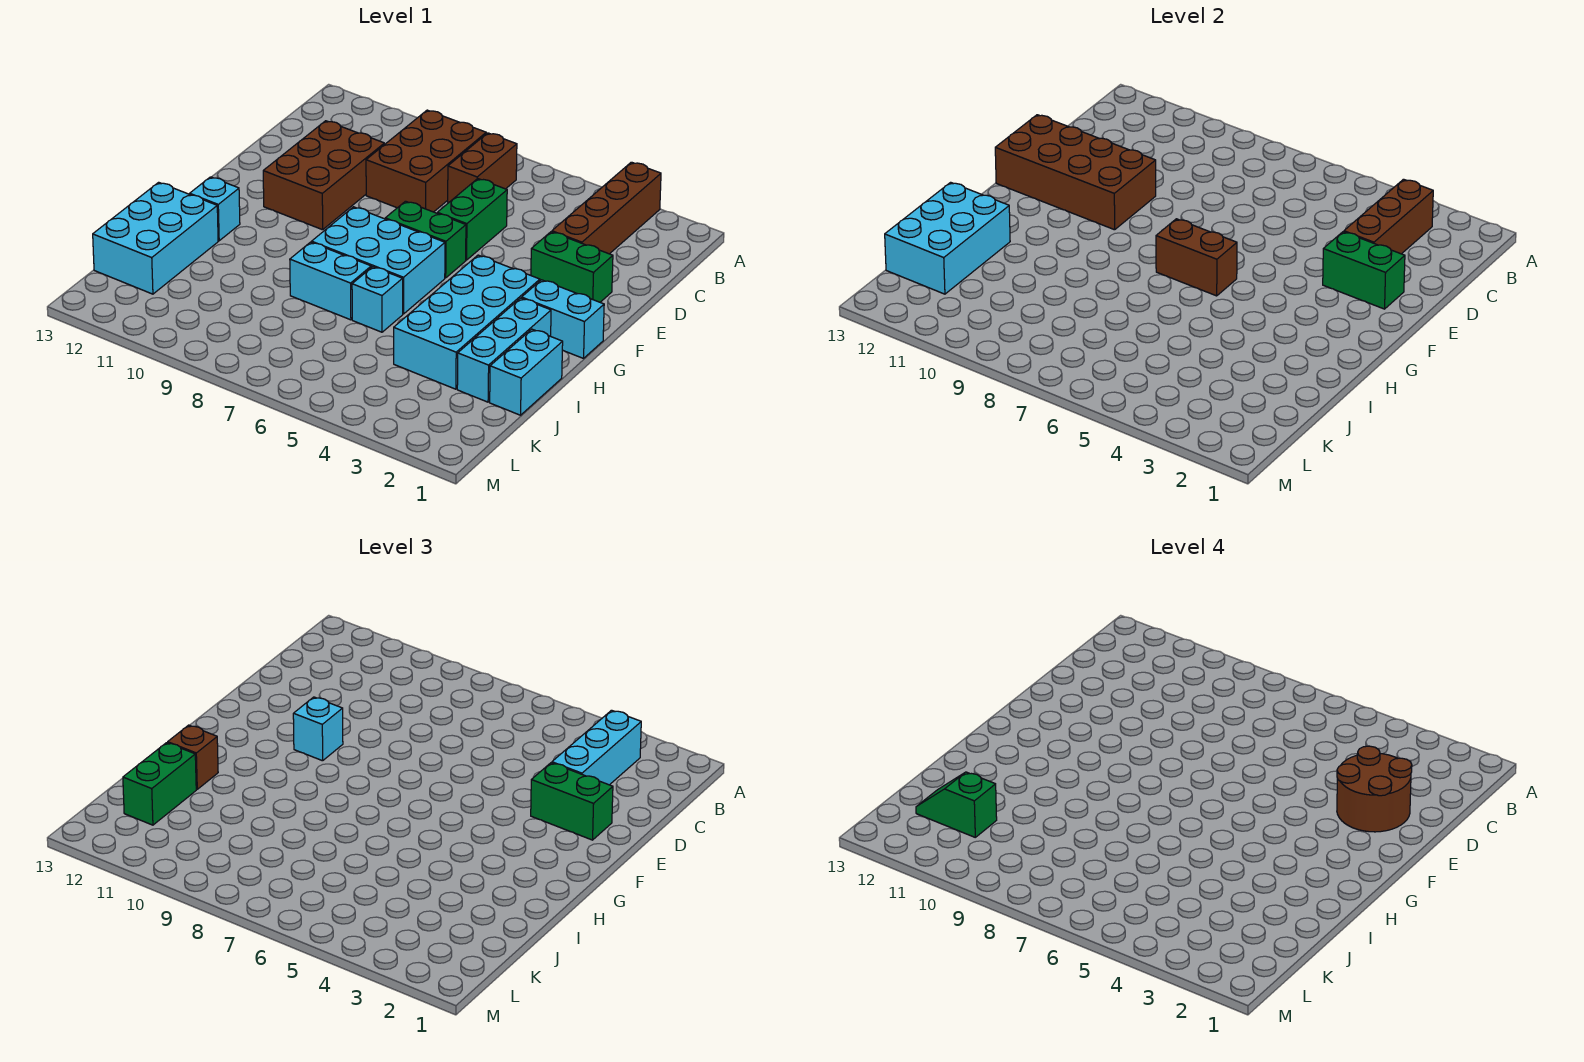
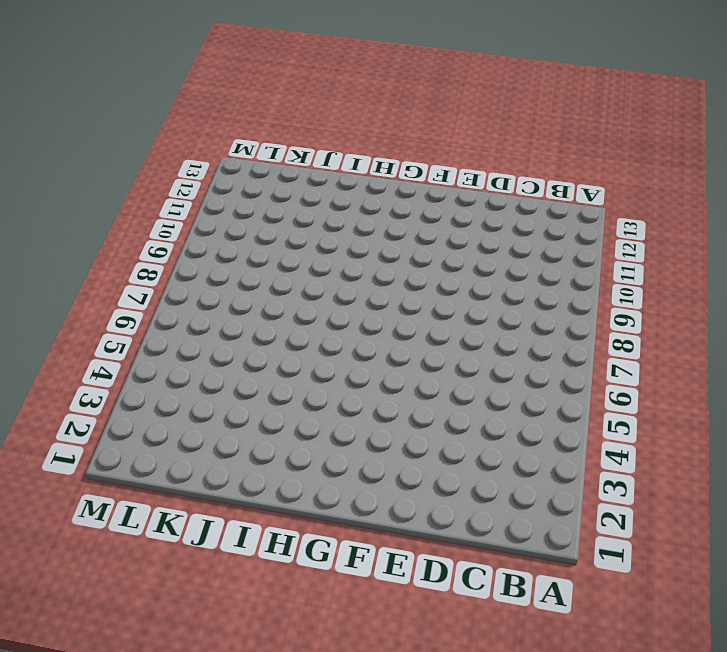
none -> brown brick A3:D3 level 1
none -> brown brick B7:C7 level 1
none -> brown brick B8:D9 level 1

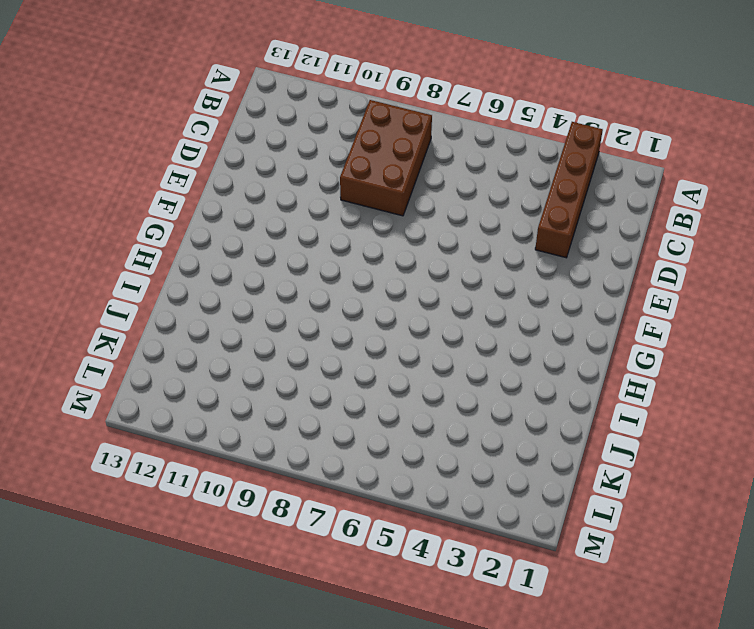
none -> brown brick B7:C7 level 1
none -> green brick D6:E6 level 1
none -> brown brick D10:F11 level 1

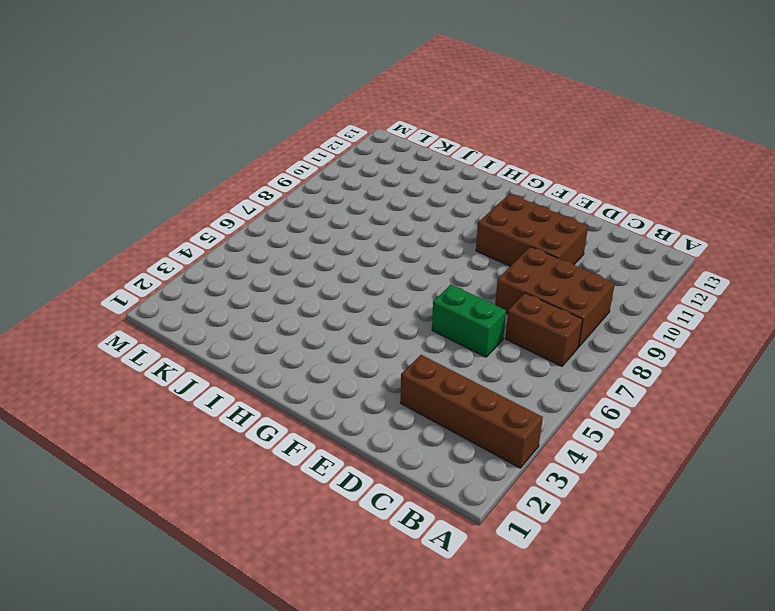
none -> green brick E2:E3 level 1
none -> green brick F6:F7 level 1
none -> cyan brick G1:G2 level 1

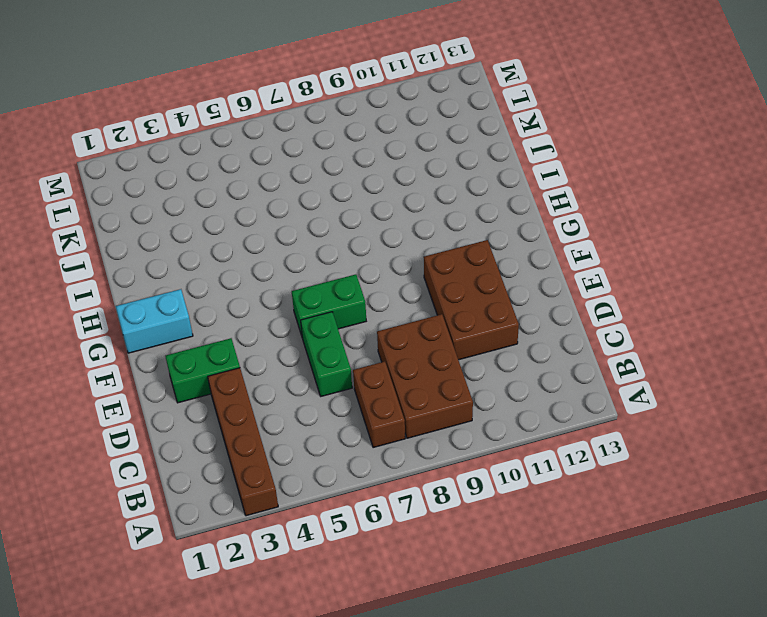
none -> cyan brick G3:J4 level 1
none -> cyan brick G6:H8 level 1
none -> cyan brick H2:J2 level 1

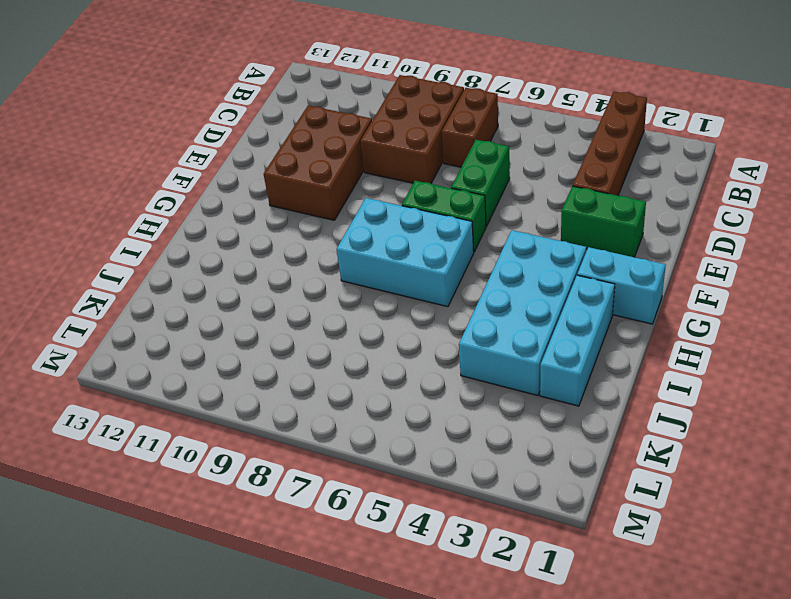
none -> cyan brick H12 level 1
none -> cyan brick I1:J1 level 1
none -> cyan brick I6 level 1

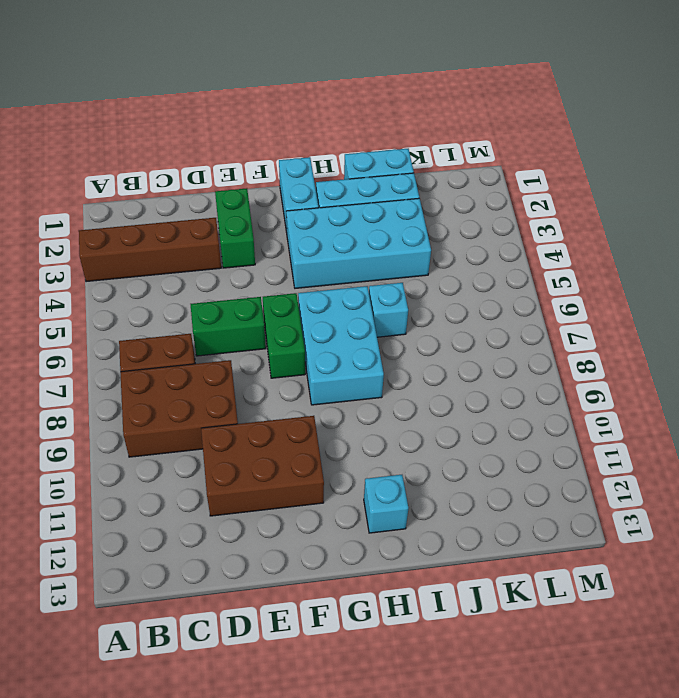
none -> cyan brick I7:I8 level 1
none -> cyan brick I12:K13 level 1
none -> brown brick B3:D3 level 2

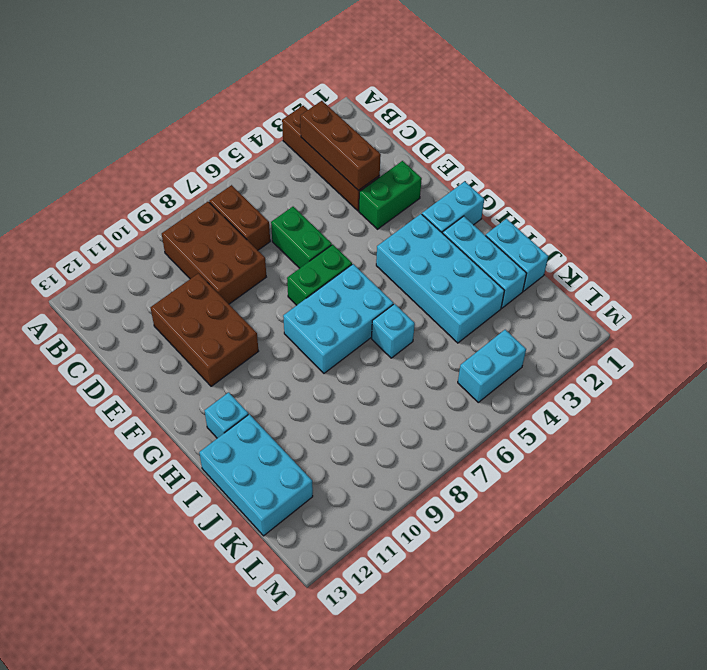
cyan brick L4:L5 level 1 -> cyan brick I7:I8 level 1
none -> green brick E2:E3 level 2
none -> brown brick E10:F13 level 2
none -> brown brick G6:G7 level 2

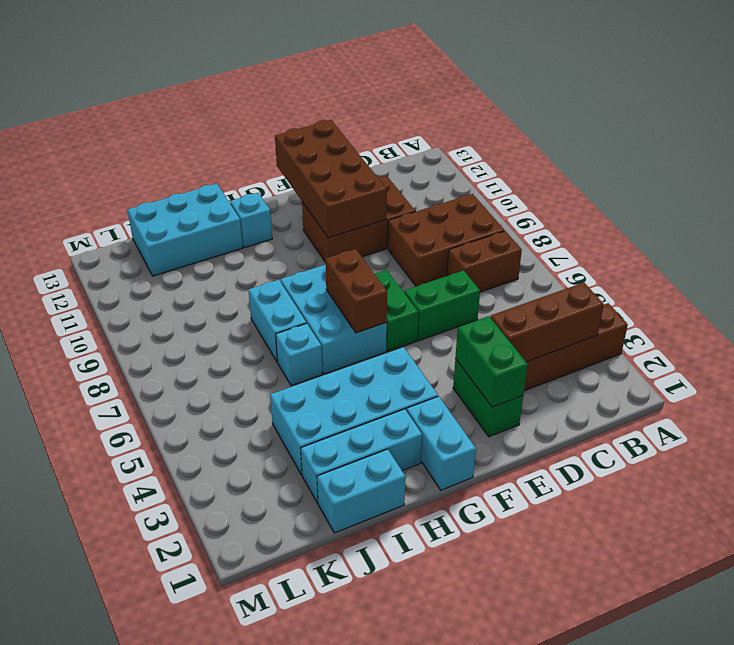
none -> cyan brick I12:K13 level 2
none -> cyan brick B3:D3 level 3
none -> green brick E2:E3 level 3

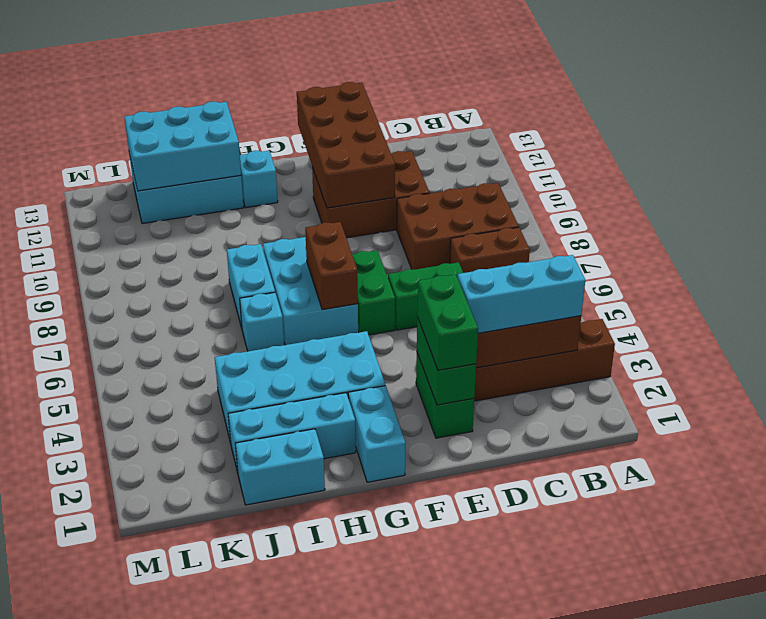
none -> cyan brick F10 level 3
none -> brown brick I12 level 3
none -> green brick J12:K12 level 3

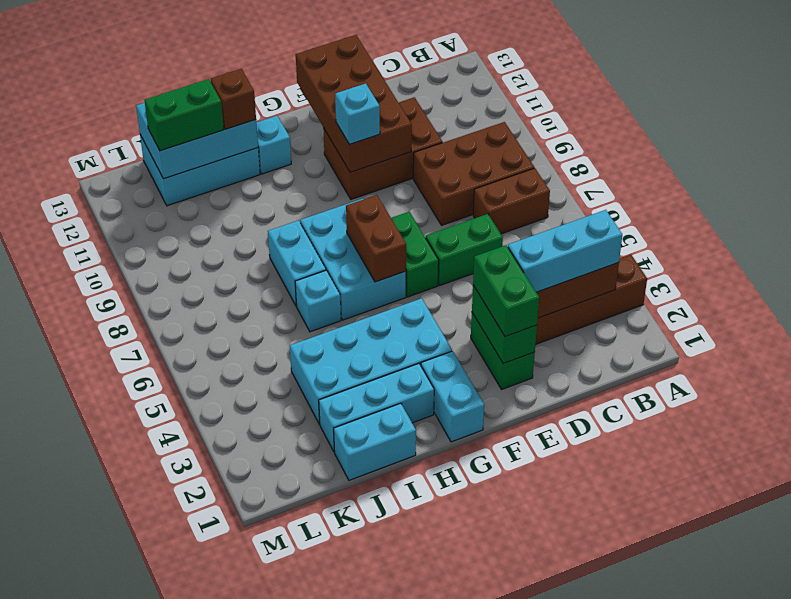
none -> brown round brick D2:E3 level 4
none -> green slope K11:K12 level 4 top 11

